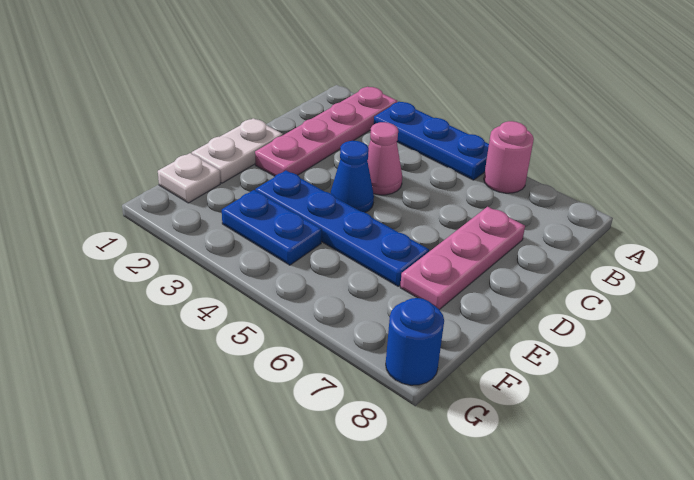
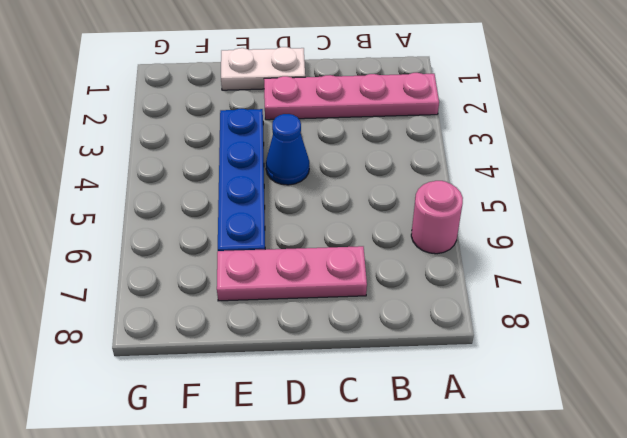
none -> blue plate A3:A5 level 1
none -> pink cone C4 level 1

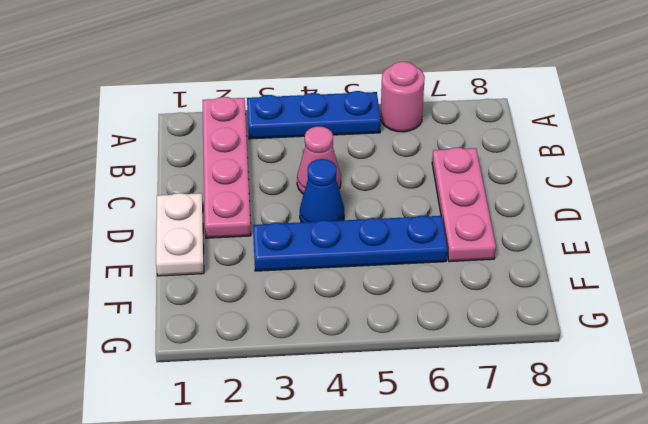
none -> white plate F1 level 1
none -> blue plate F3:F4 level 1

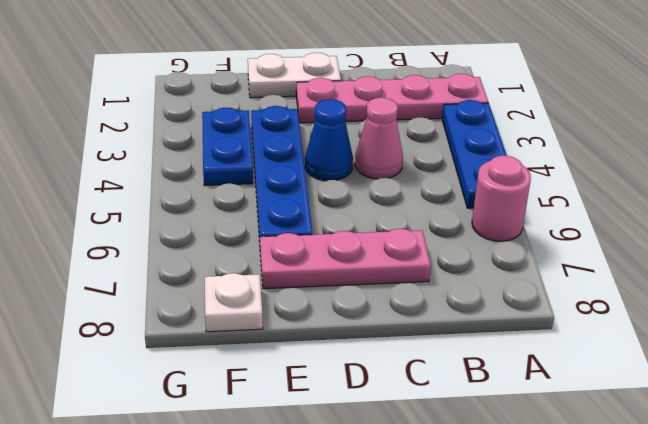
white plate F8 level 1 -> white plate F1 level 1
none -> blue round brick G8 level 1

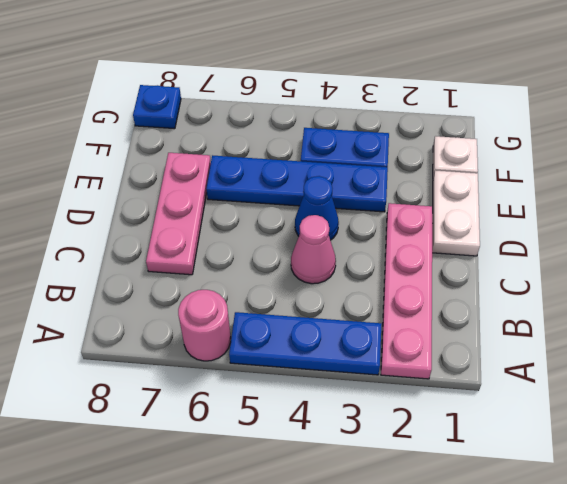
blue plate G8 level 1 -> blue round brick G8 level 1

